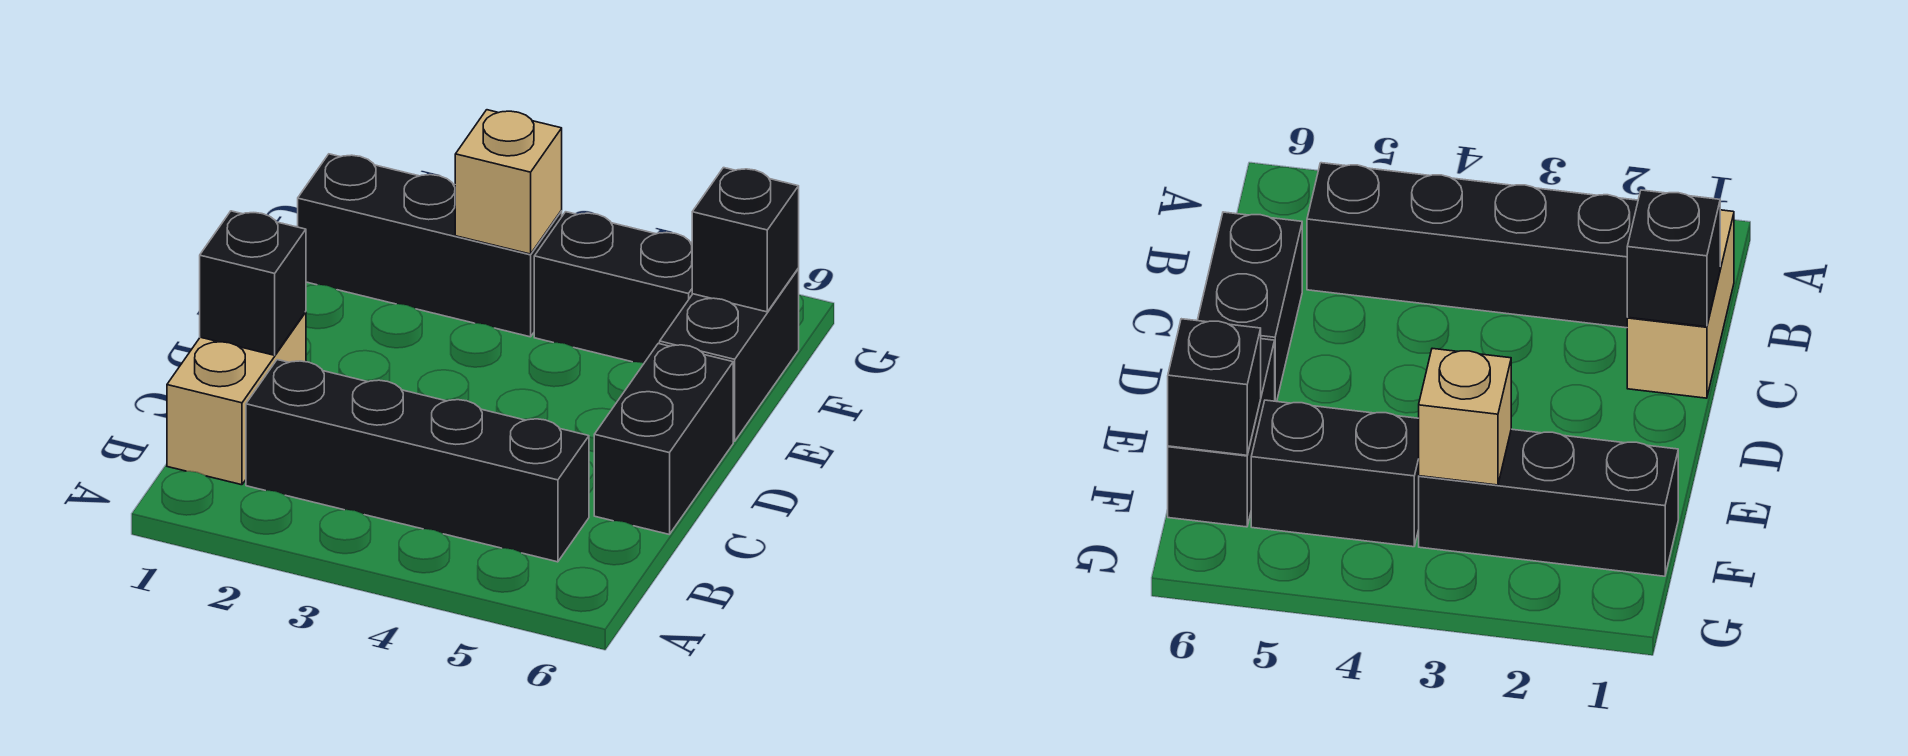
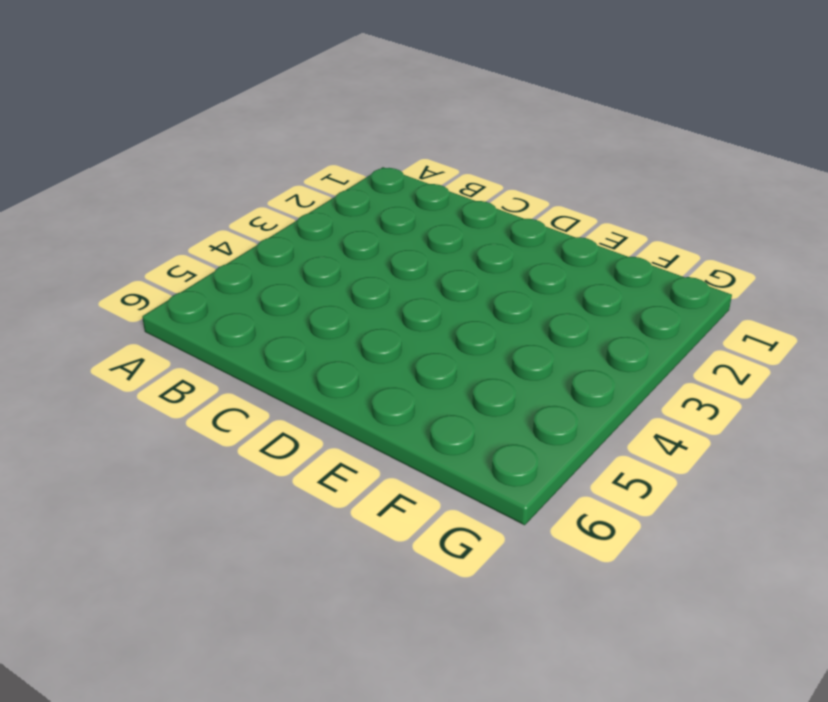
none -> tan brick B1:C1 level 1
none -> black brick B2:B5 level 1

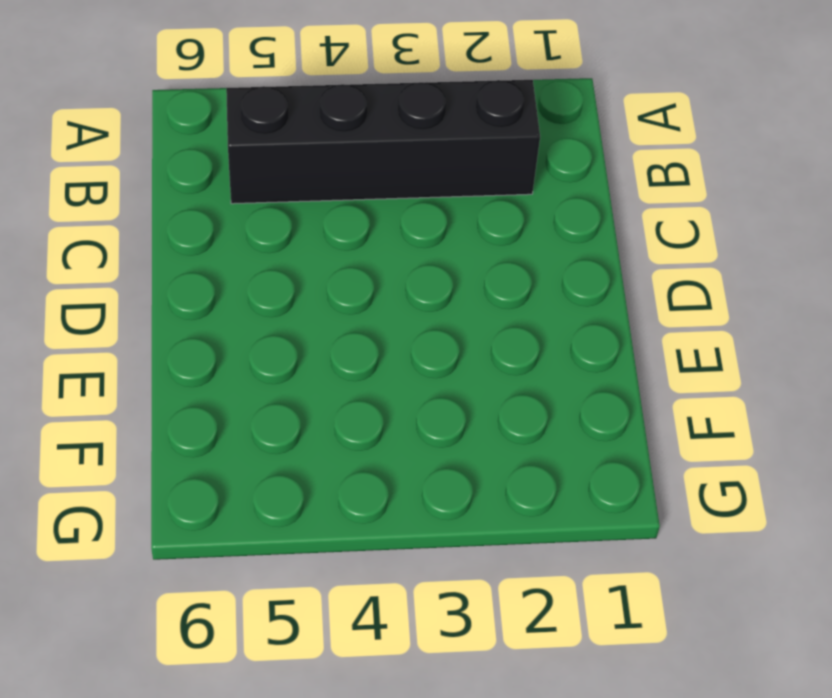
none -> tan brick B1:C1 level 1
none -> black brick C6:D6 level 1

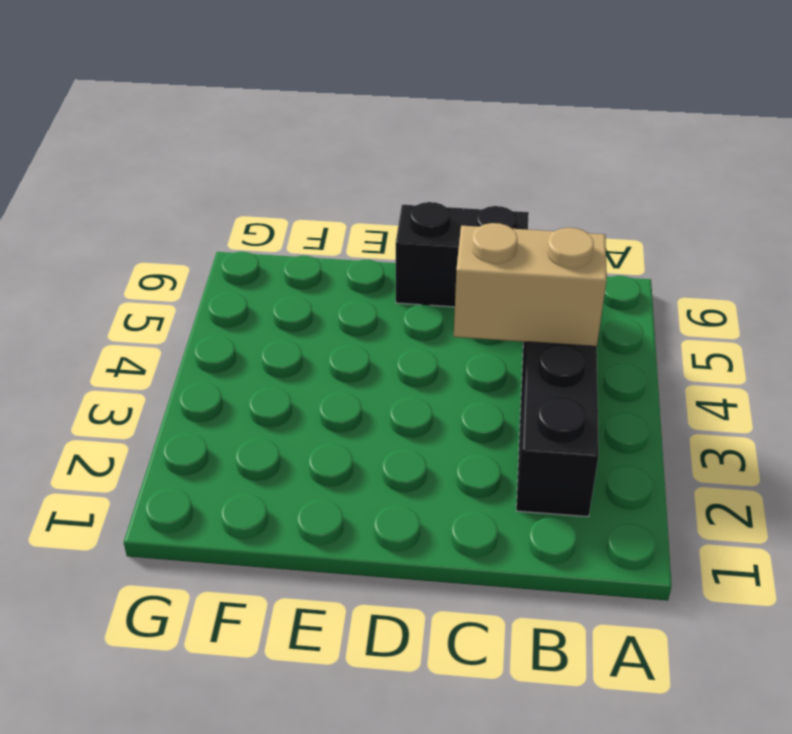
tan brick B4:C4 level 2 -> tan brick B1:C1 level 1
none -> black brick E6:F6 level 1
none -> black brick F1:F3 level 1

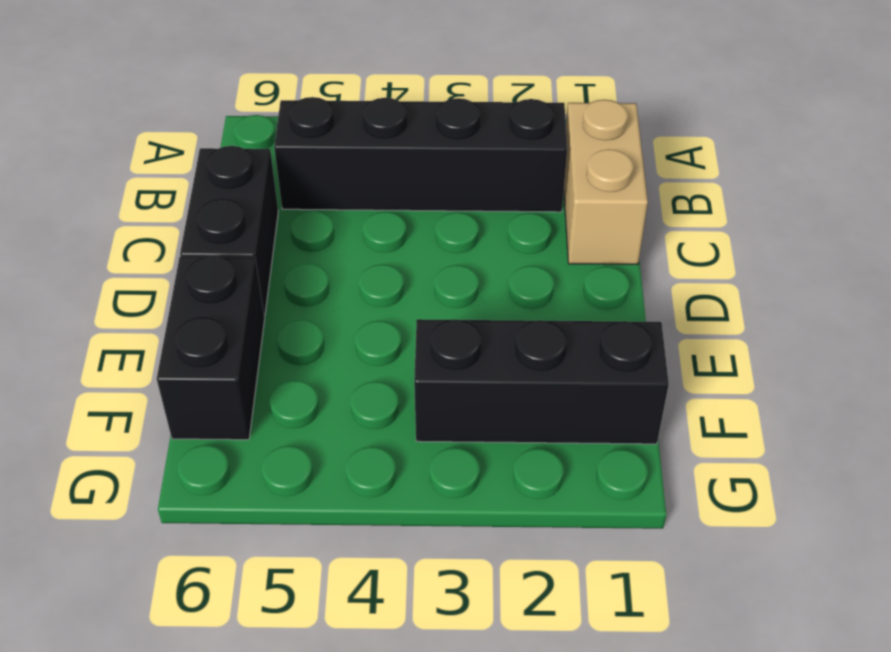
none -> black brick F4:F5 level 1
none -> black brick C1 level 2

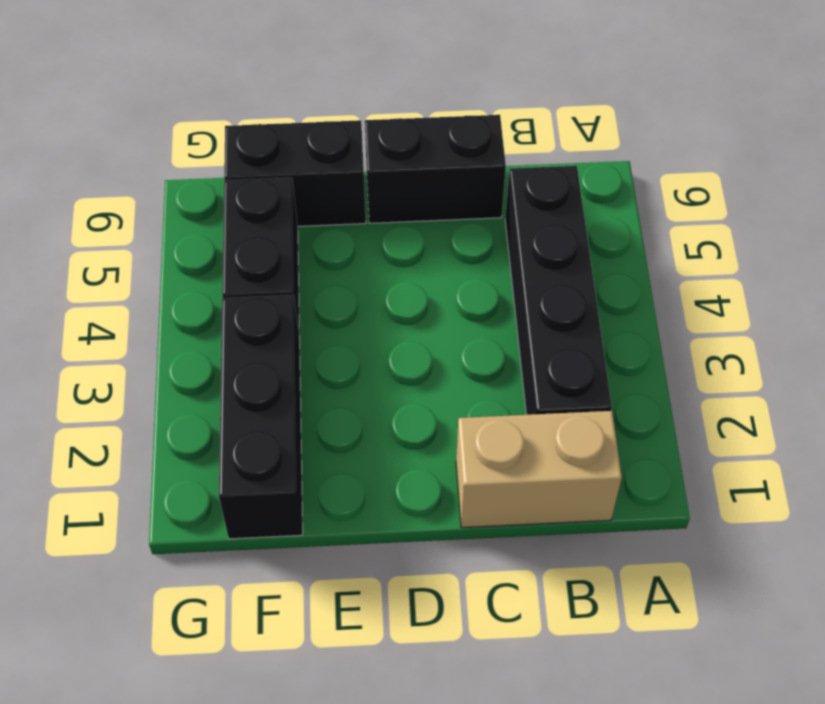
none -> black brick C1 level 2
none -> tan brick F3 level 2

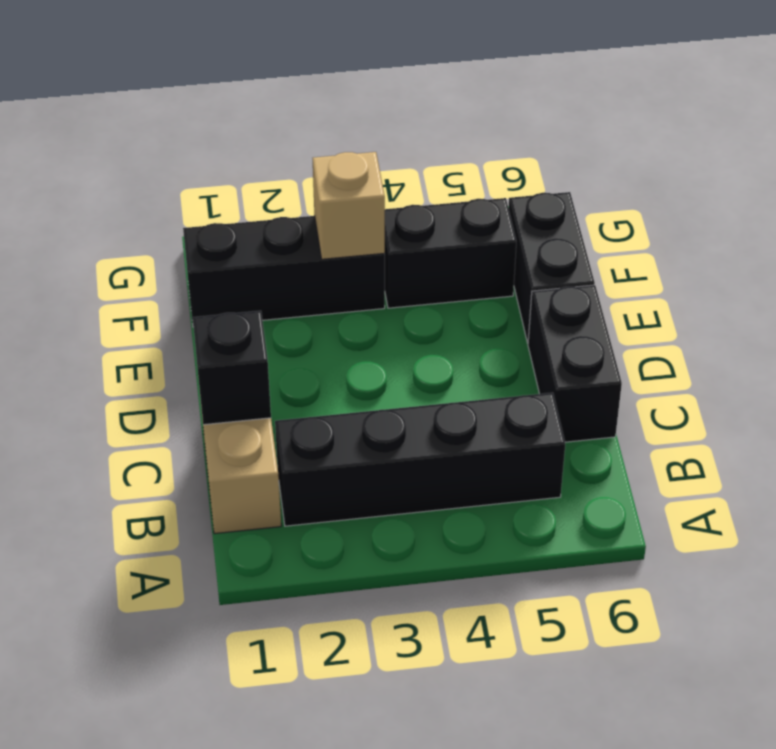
none -> black brick F6 level 2

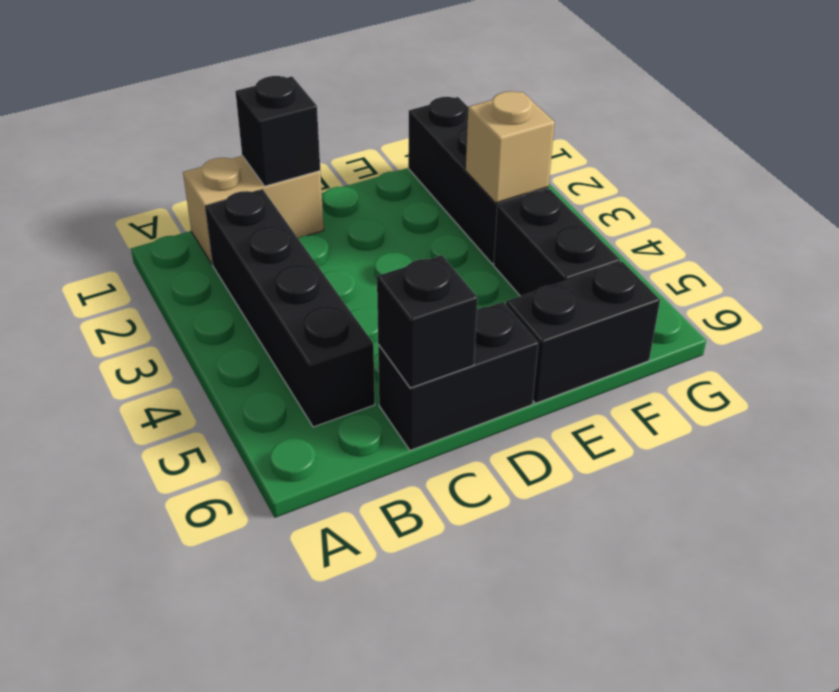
black brick C6 level 2 -> black brick F6 level 2

